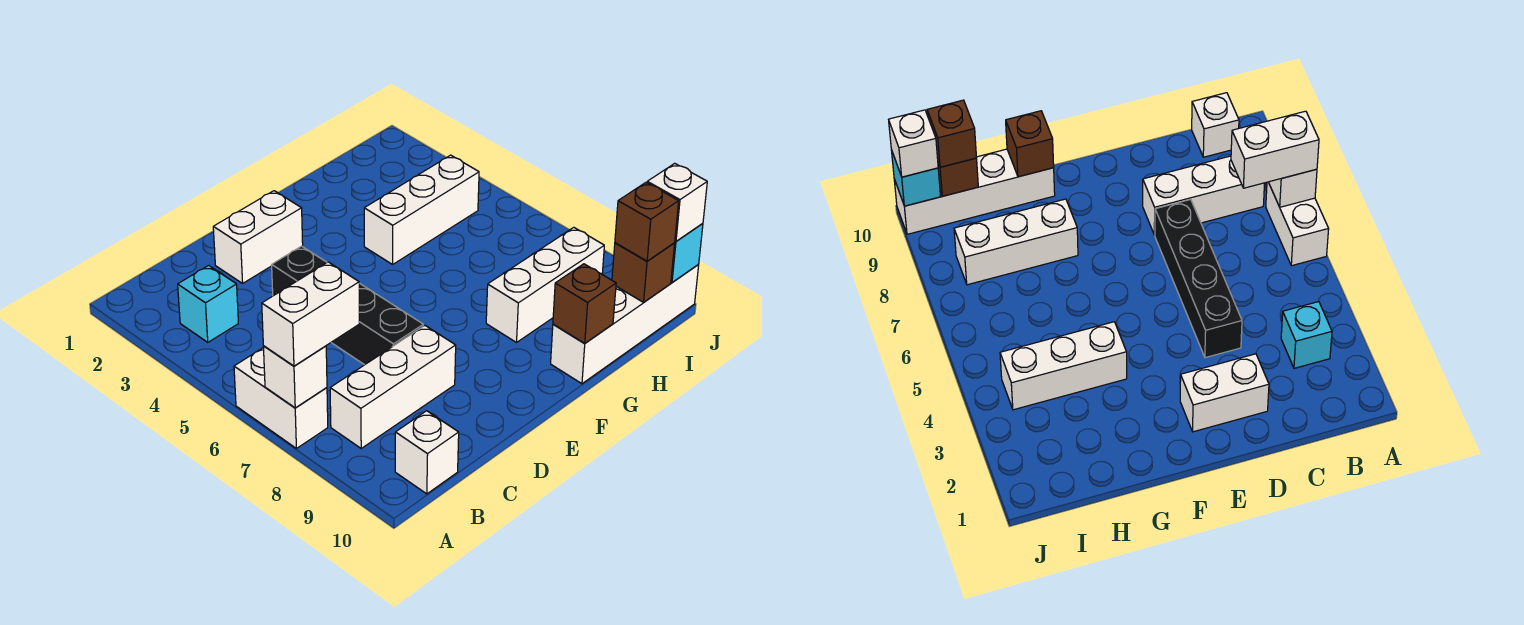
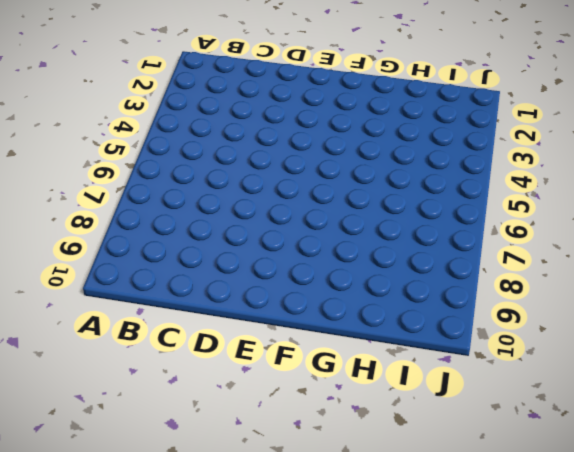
none -> white brick A6:A7 level 1
none -> cyan brick B3 level 1
none -> white brick B8:D8 level 1

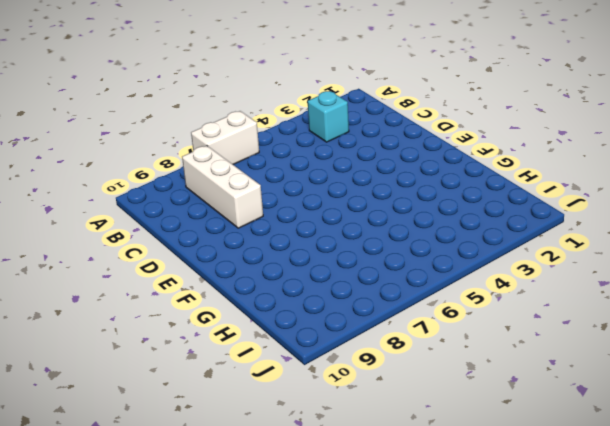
none -> white brick B10 level 1
none -> white brick D2:E2 level 1
none -> black brick D4:D7 level 1

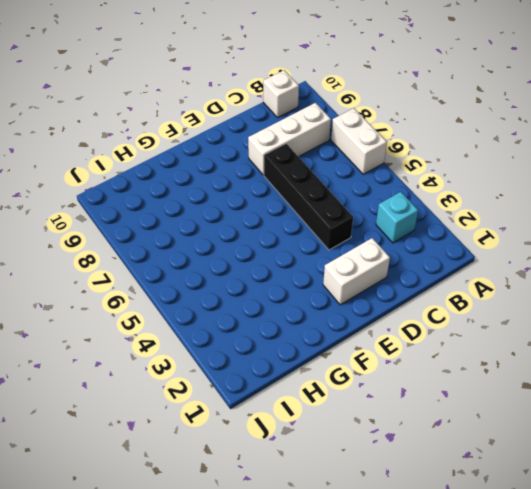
none -> white brick G4:I4 level 1
none -> white brick G8:I8 level 1
none -> white brick G10:J10 level 1

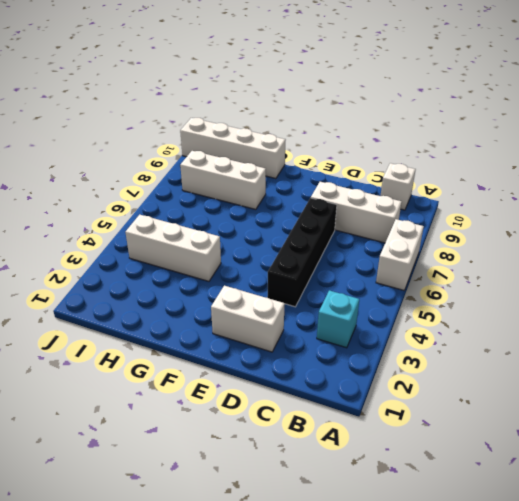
none -> white brick A7 level 2
none -> brown brick G10 level 2
none -> brown brick I10 level 2

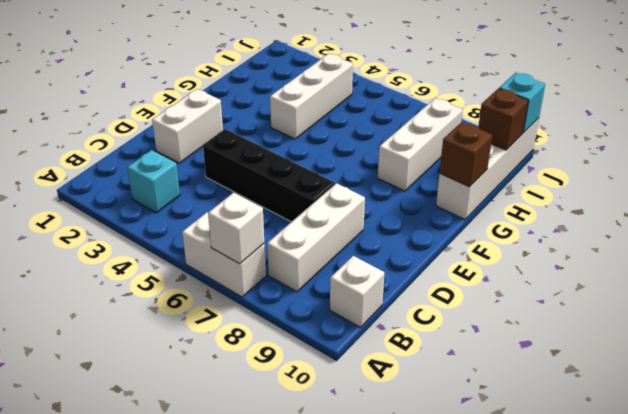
none -> white brick A7:B7 level 3
none -> brown brick I10 level 3
none -> white brick J10 level 3

